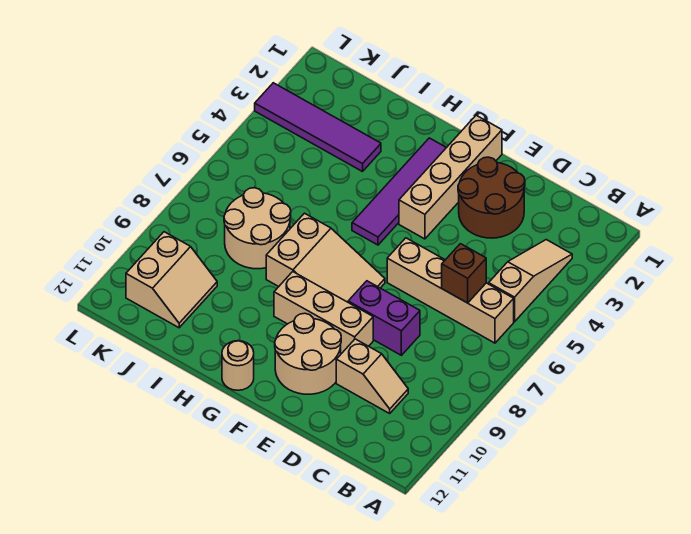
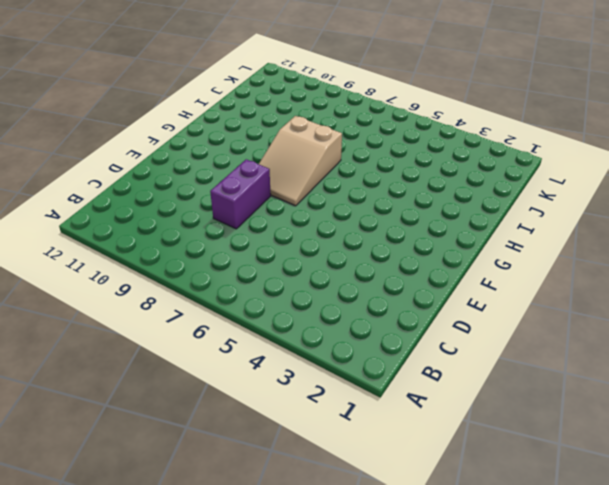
none -> tan slope B3:B5 level 1 top 5
none -> tan brick B6:E6 level 1
none -> tan slope C10:D10 level 1 top D

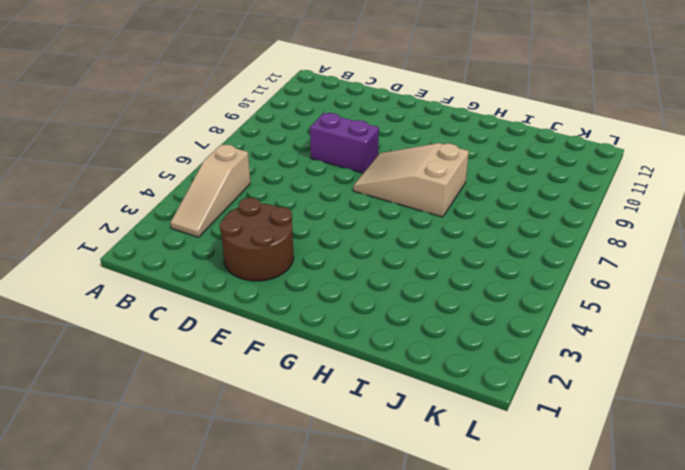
none -> tan brick B6:E6 level 1
none -> tan slope C10:D10 level 1 top D
none -> tan brick E9:G9 level 1

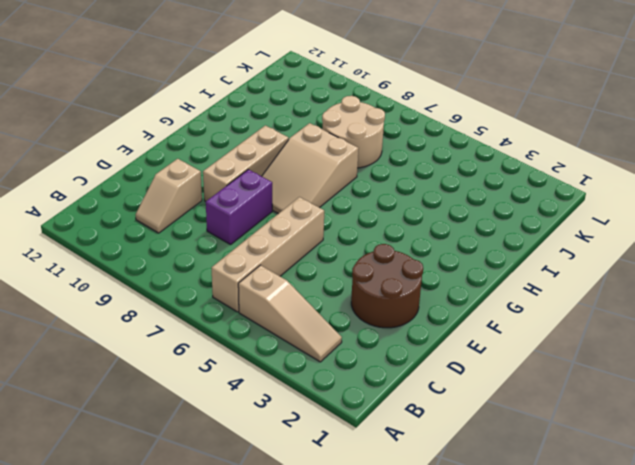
none -> tan round brick E10:F11 level 1
none -> tan brick F1:F4 level 1
none -> purple tile G2:G5 level 1

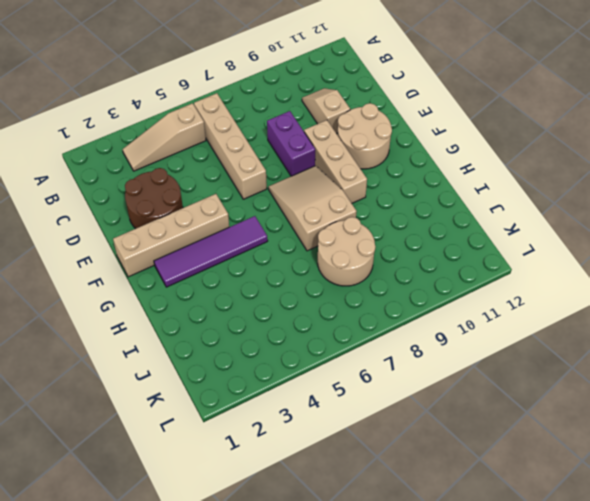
none -> tan round brick G12 level 1
none -> purple tile I3:L3 level 1
none -> tan slope J10:K11 level 1 top K

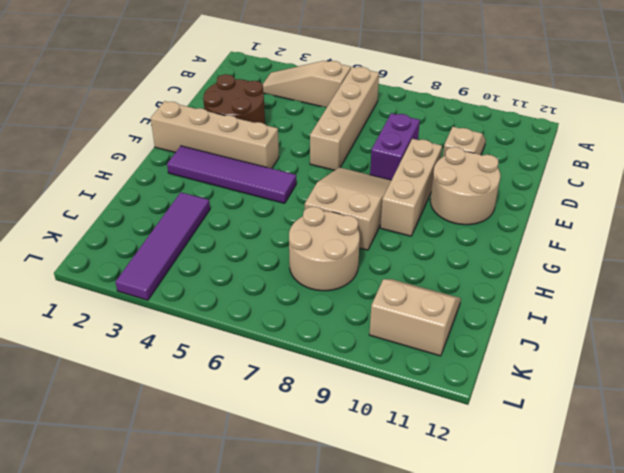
none -> tan round brick G12 level 1
none -> brown brick C6 level 2

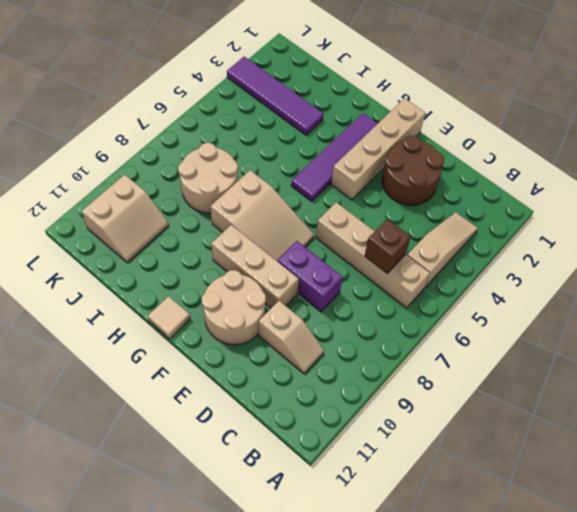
tan tile G12 level 1 -> tan round brick G12 level 1

